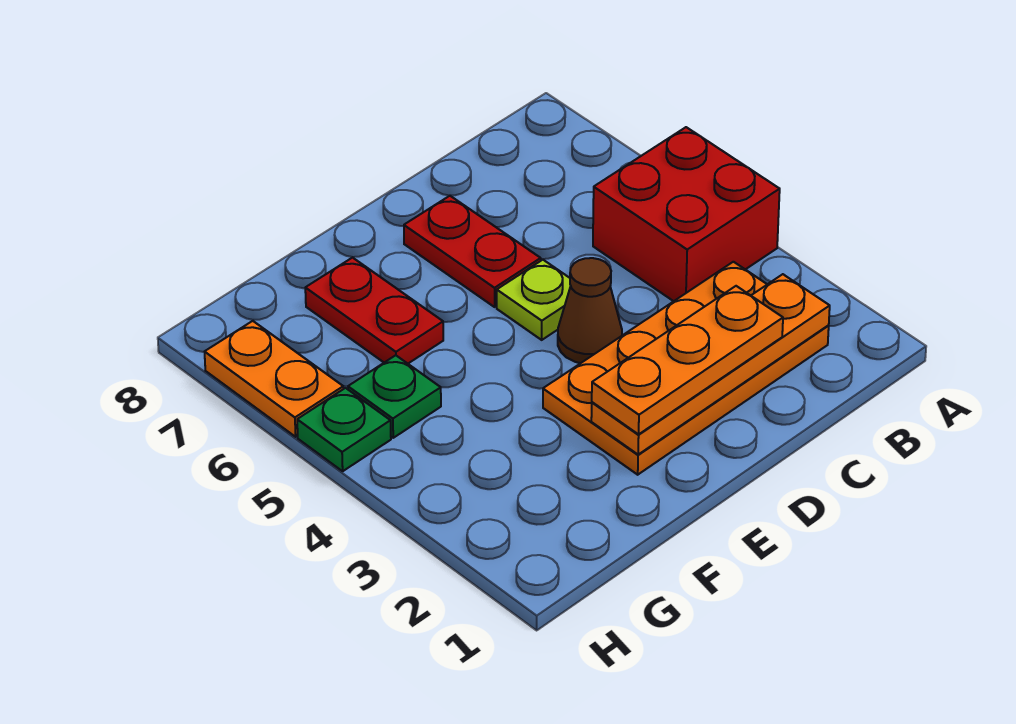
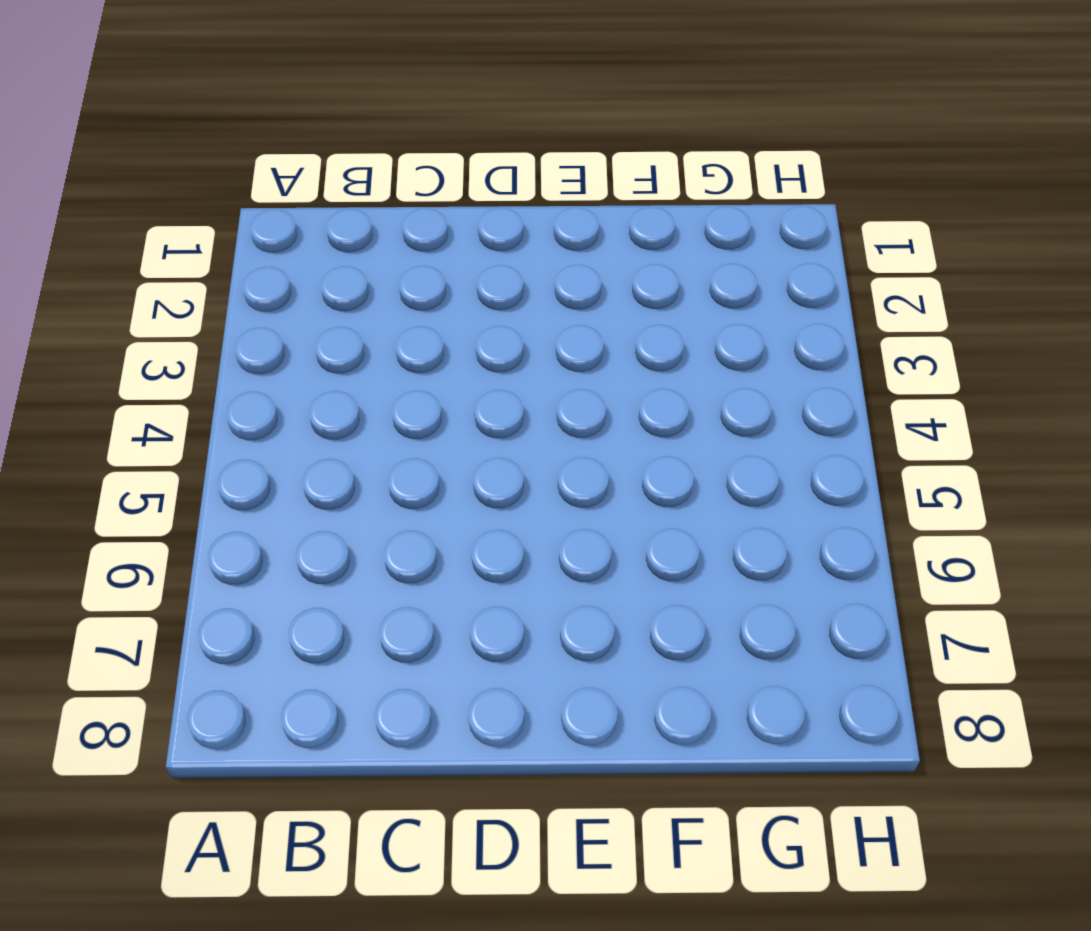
none -> red brick A4:B5 level 1
none -> orange plate B2:E3 level 1

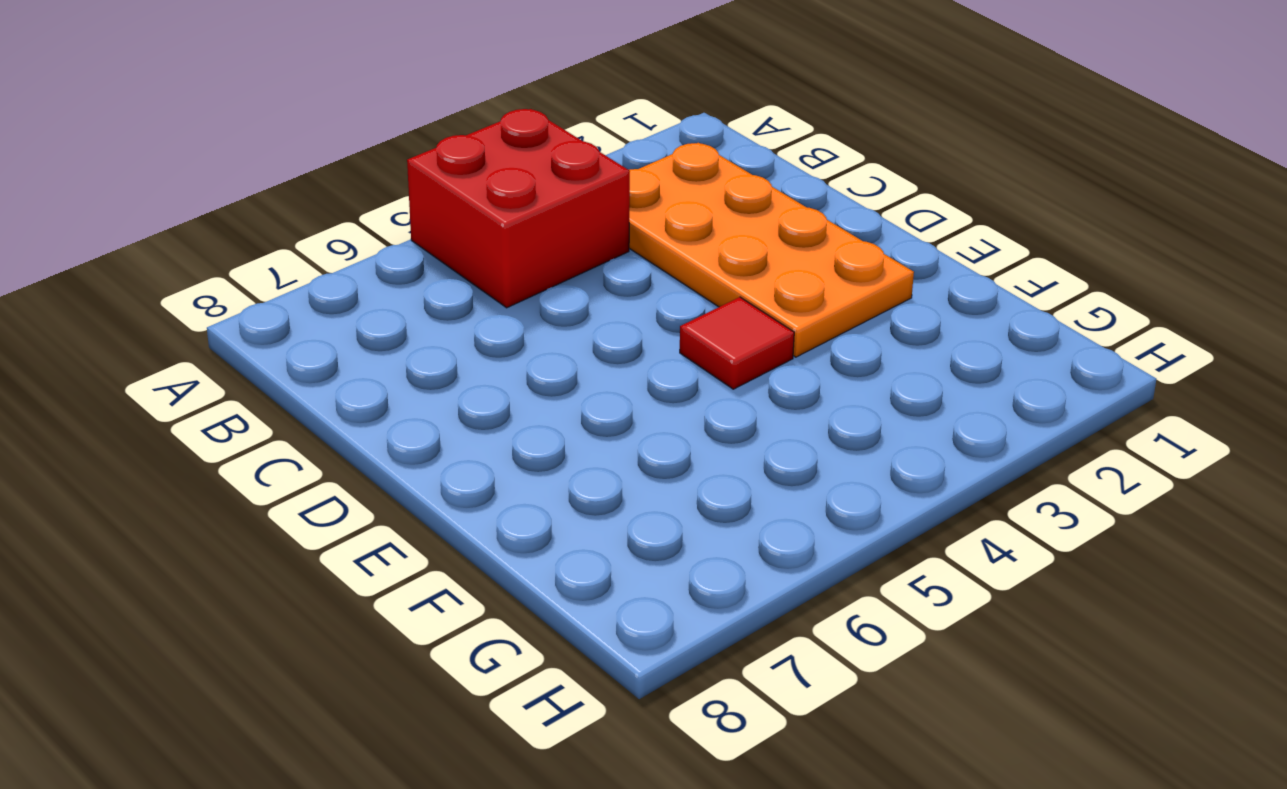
red tile E4 level 1 -> none
none -> brown cone D4 level 1
none -> lime plate D5 level 1

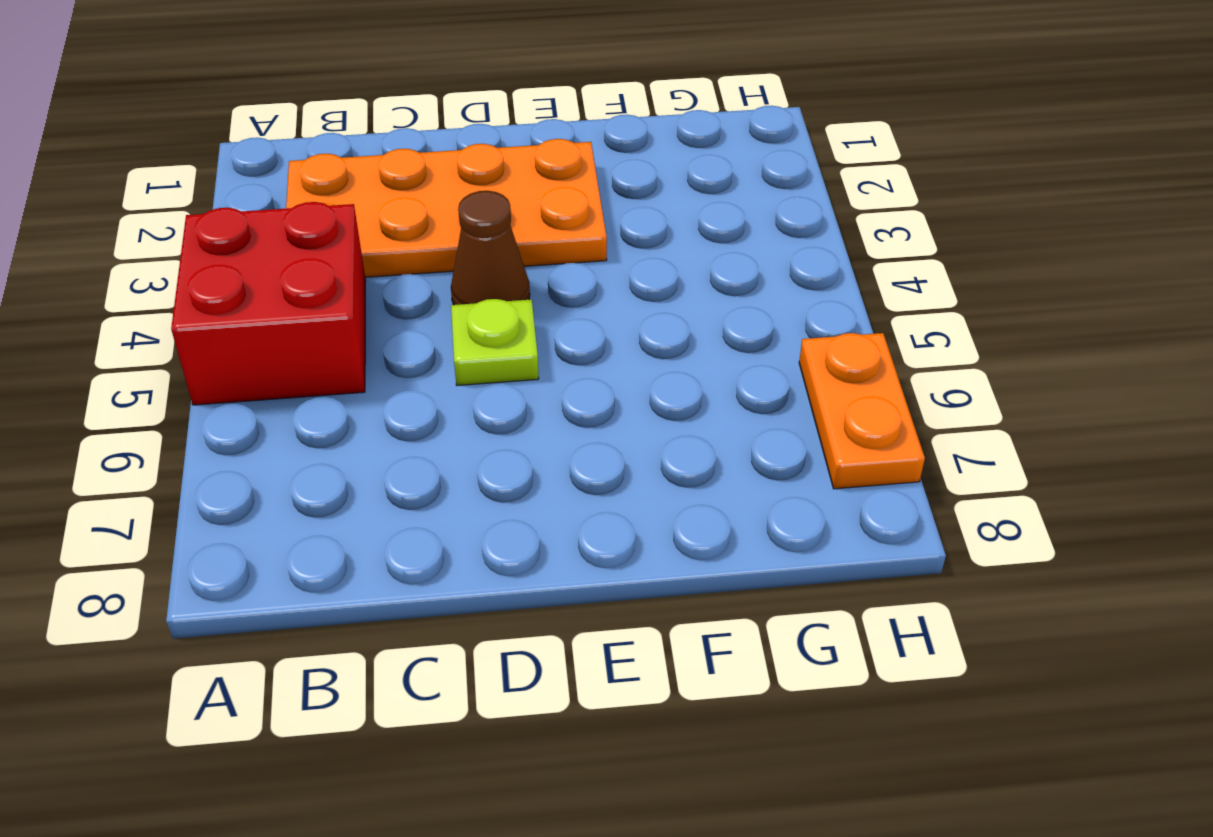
none -> red plate D6:D7 level 1
none -> red plate F6:F7 level 1

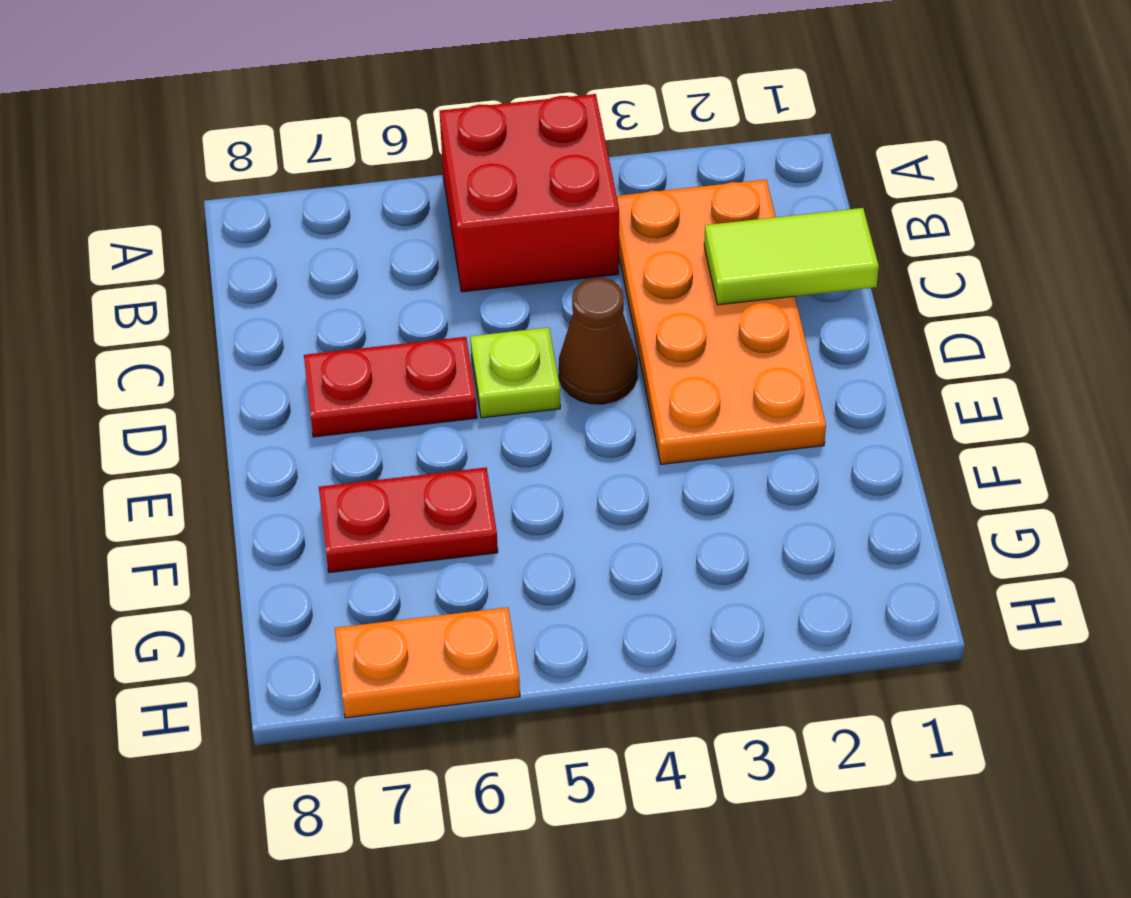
lime tile C1:C2 level 2 -> orange plate B2:E2 level 2
none -> green plate G5 level 1
none -> green plate H5 level 1

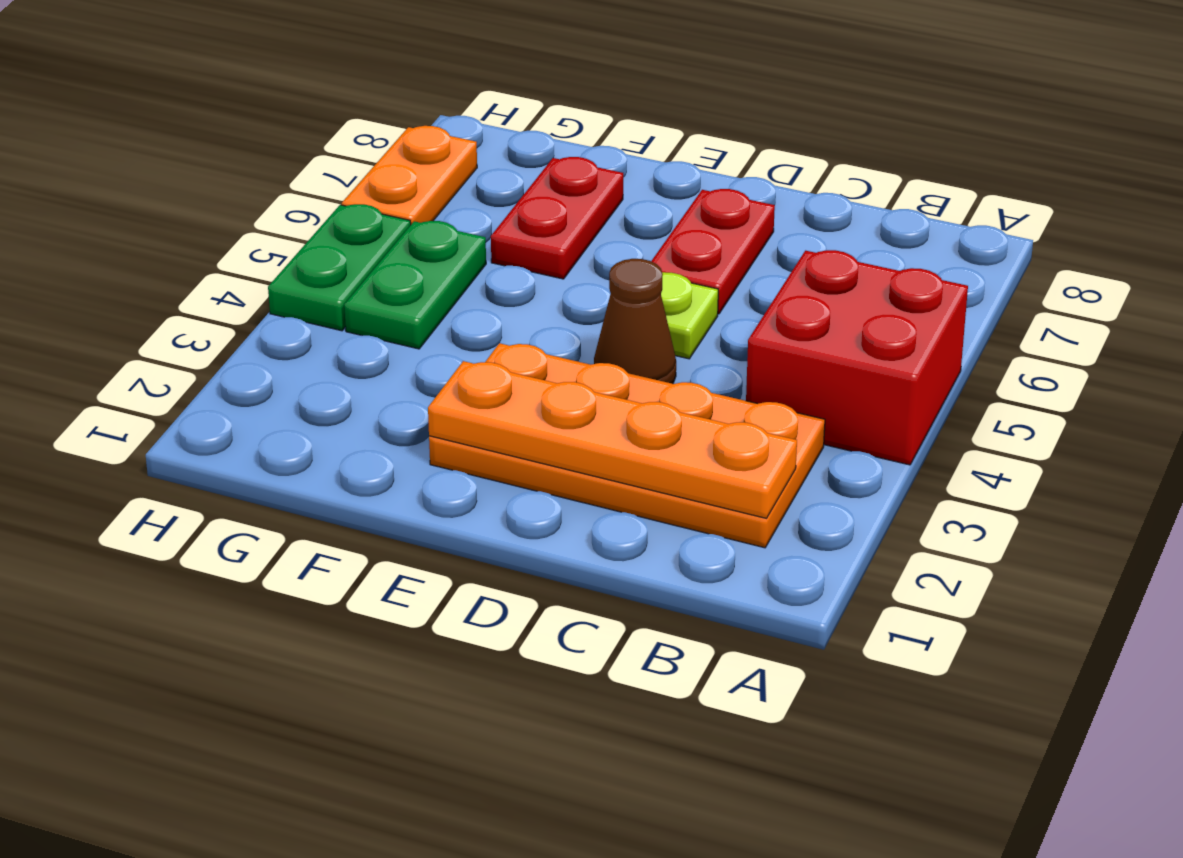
green plate G4:G5 level 1 -> green plate G5 level 1
green plate H4:H5 level 1 -> green plate H5 level 1
none -> orange plate C2:E2 level 3

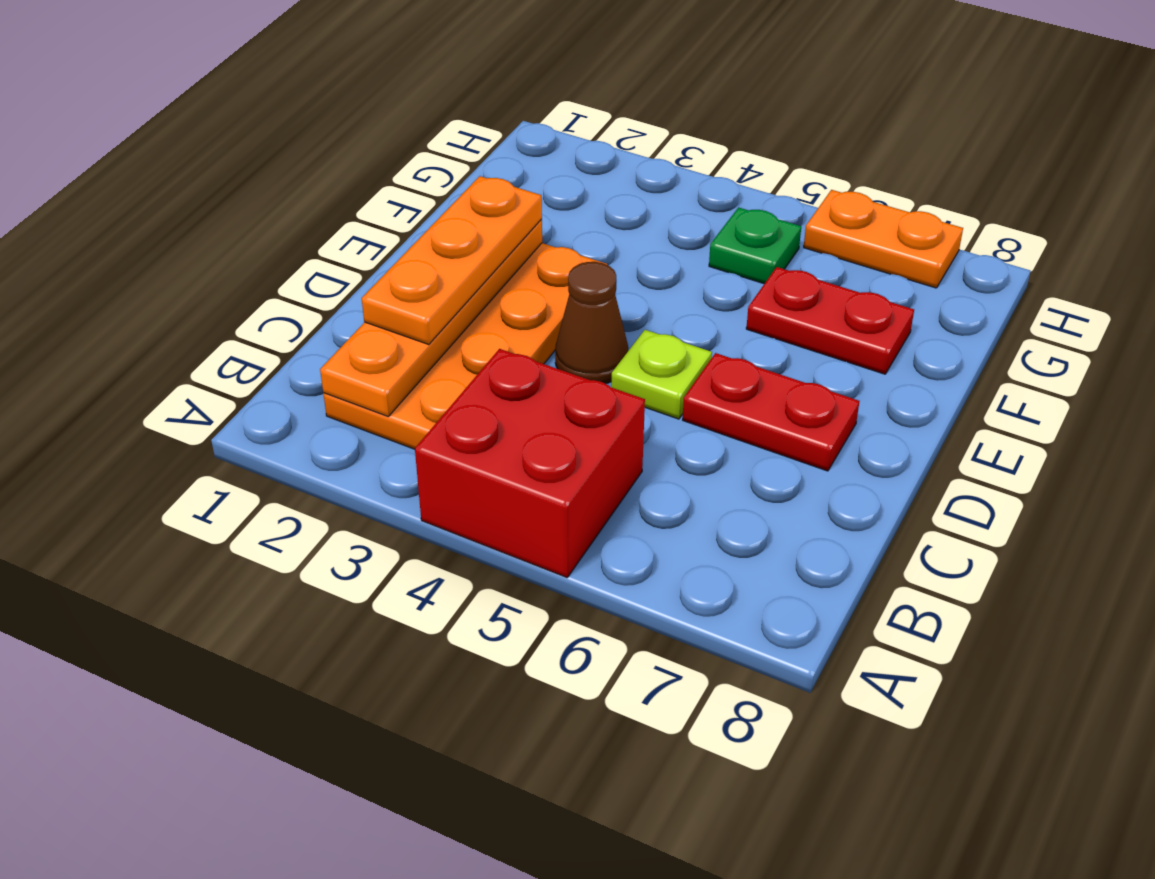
none -> green plate H5 level 1

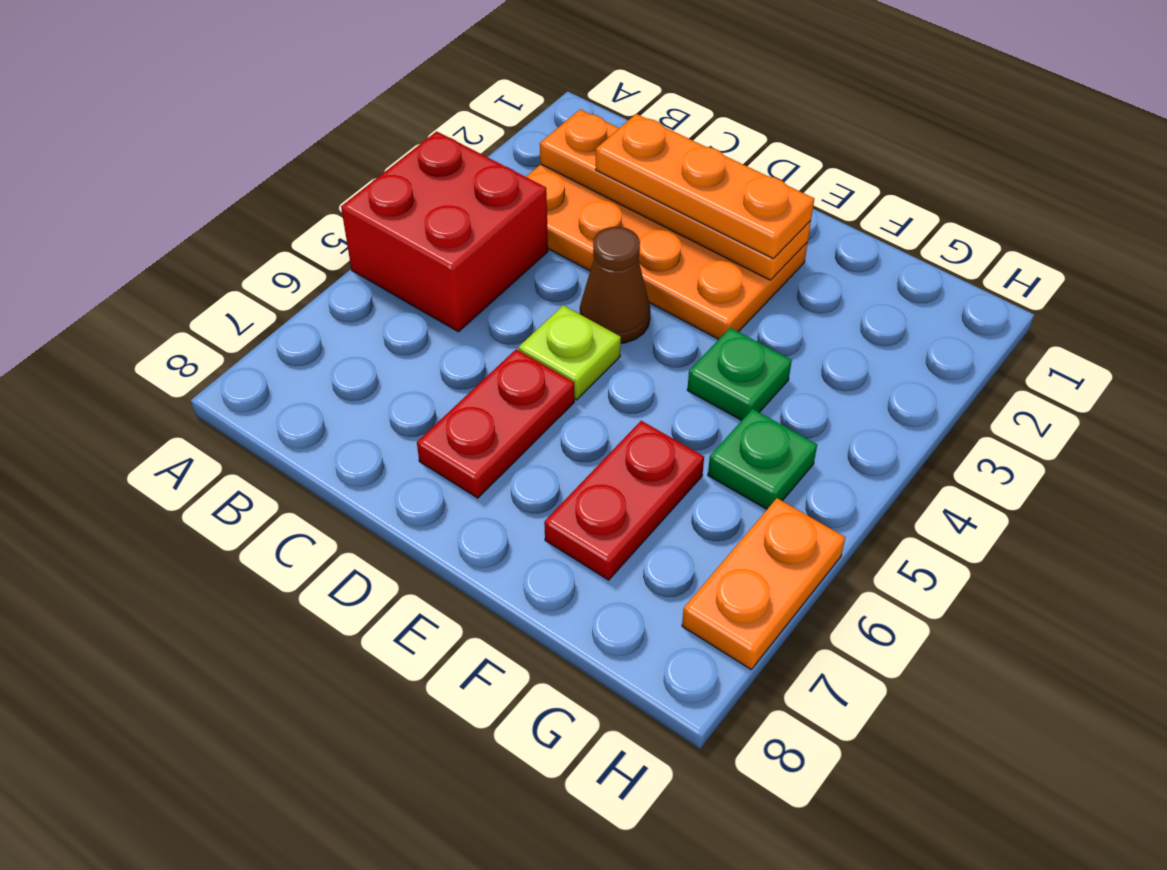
green plate F4 level 1 -> green plate H5 level 1

